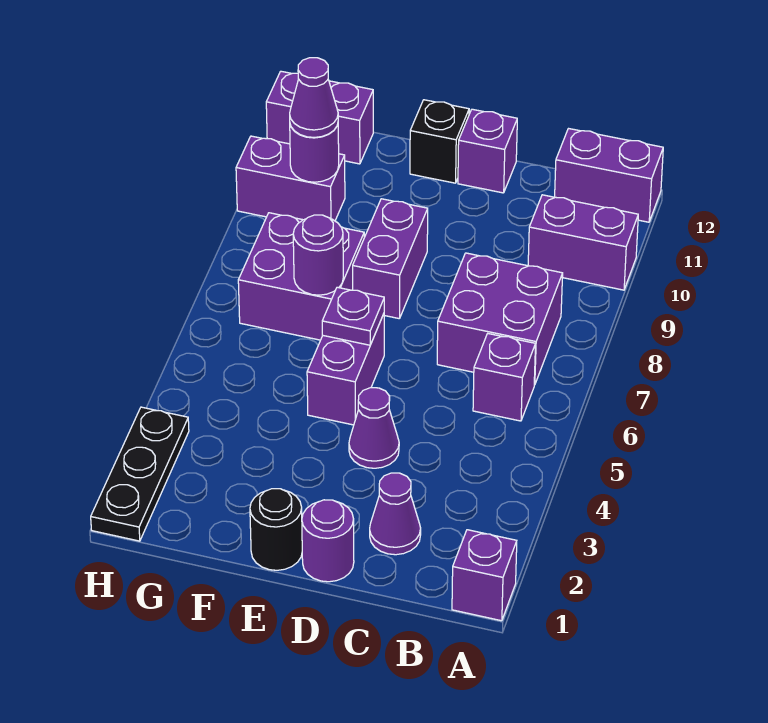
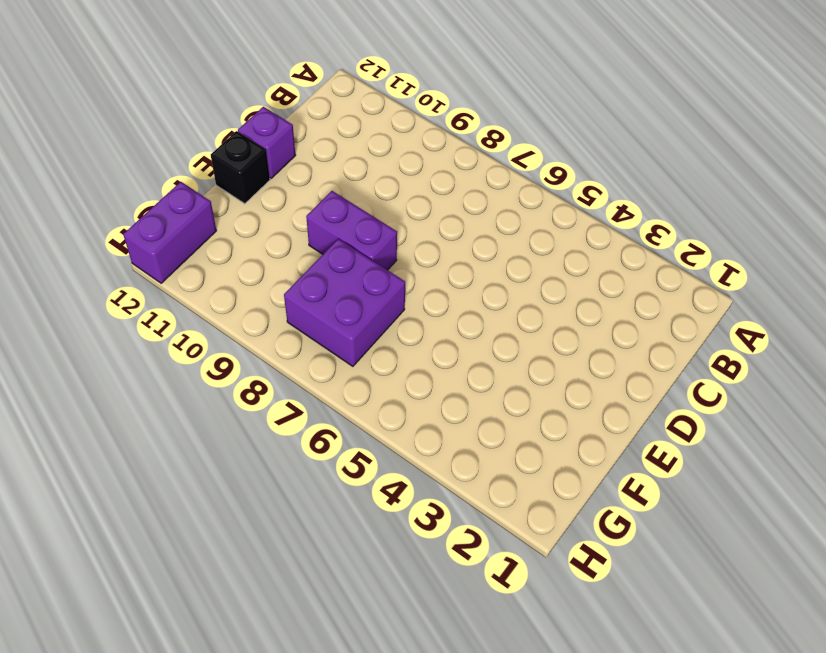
none -> purple brick A1 level 1
none -> purple brick A10:B10 level 1
none -> purple brick A12:B12 level 1

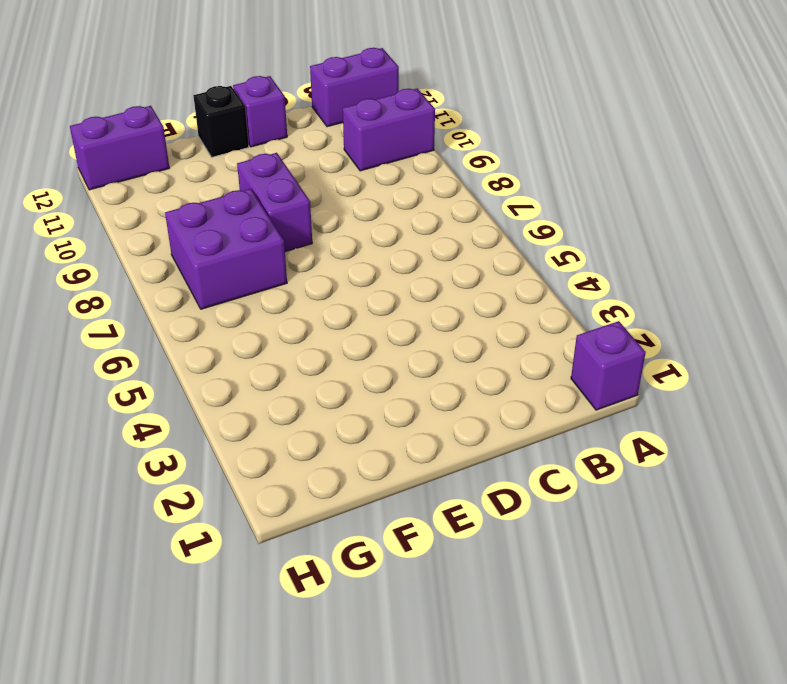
none -> purple brick B6 level 1
none -> purple brick B7:C8 level 1
none -> purple cone C2 level 1

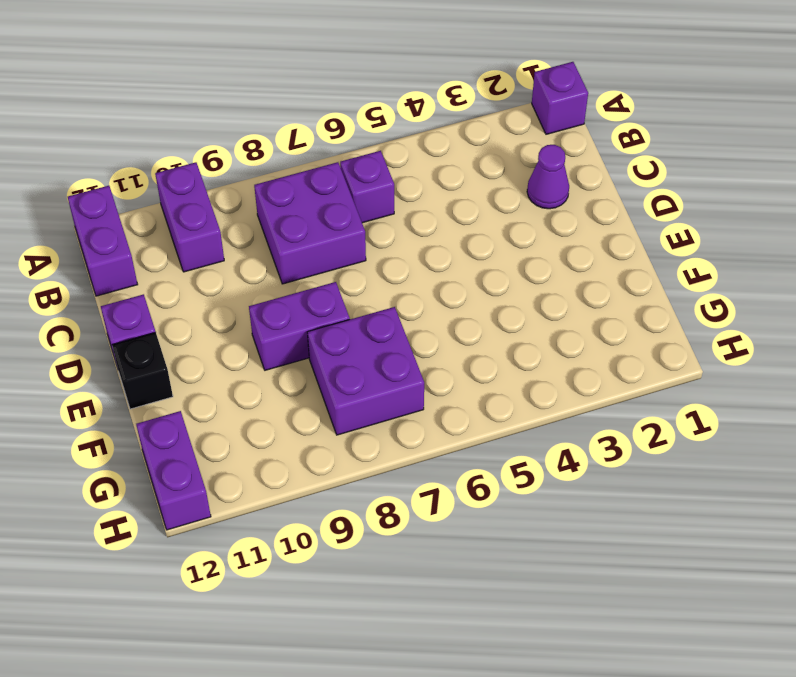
none -> purple round brick D1 level 1
none -> purple cone D4 level 1
none -> black round brick E1 level 1

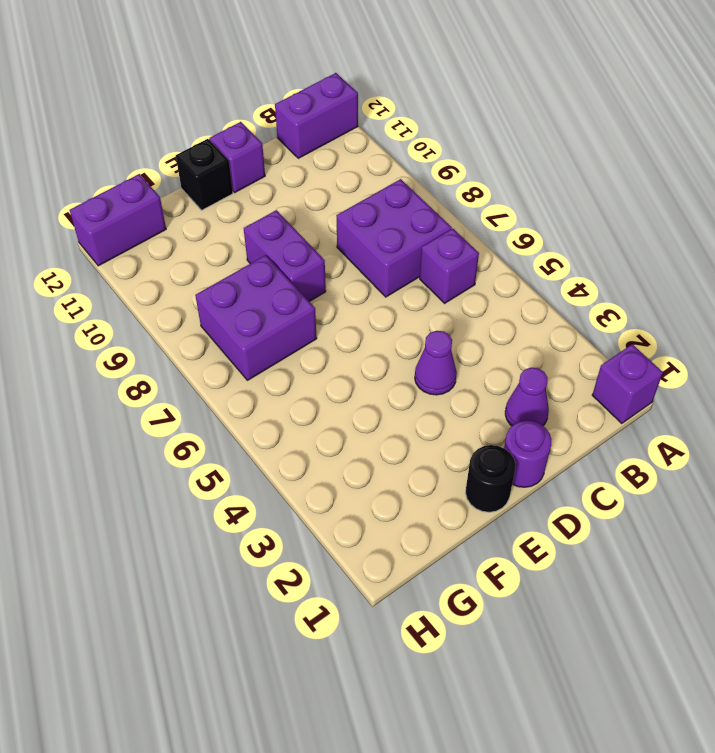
none -> purple brick A10:B10 level 1
none -> purple brick E5:E6 level 1
none -> purple brick G10:H10 level 1

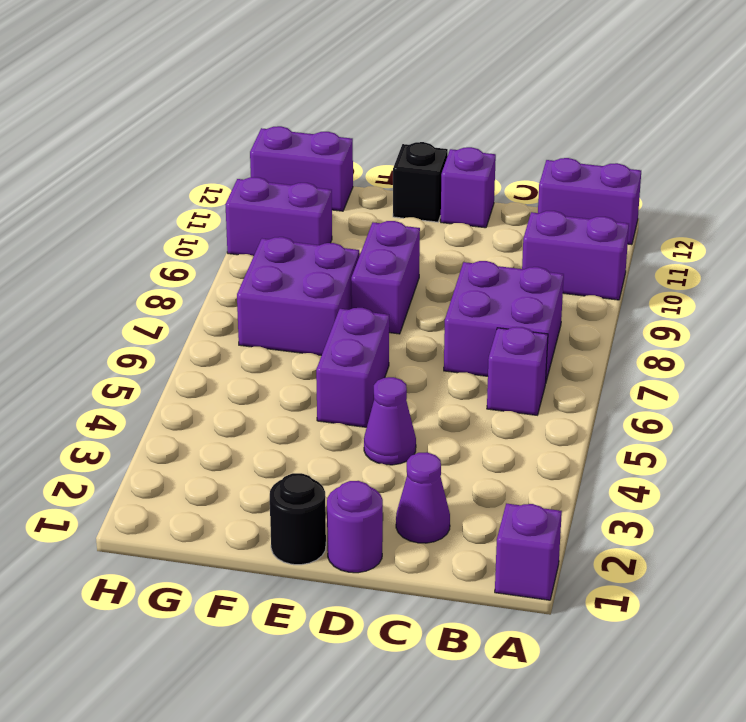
none -> black plate H1:H3 level 1
none -> purple plate E6 level 2
none -> purple round brick F7 level 2

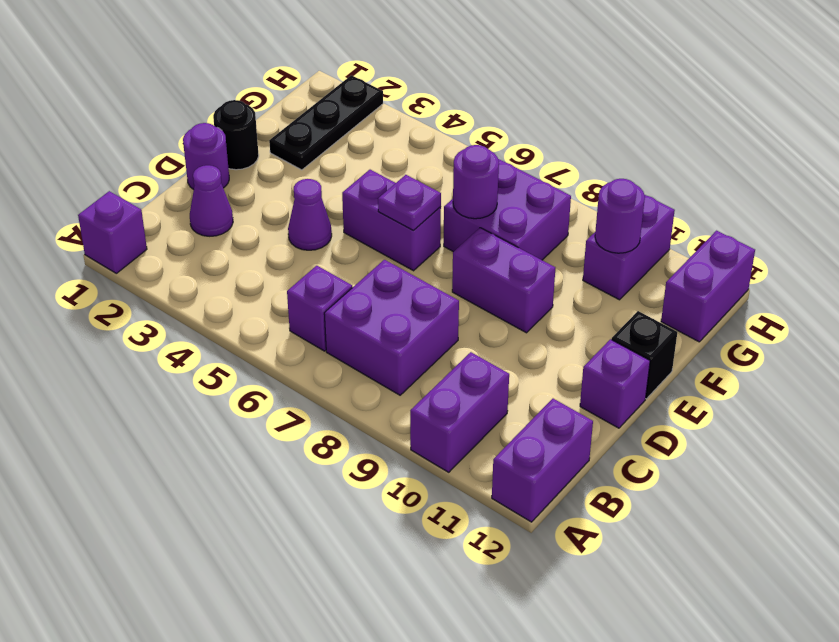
black plate F2:H2 level 1 -> black plate H1:H3 level 1
none -> purple cone G10 level 3

